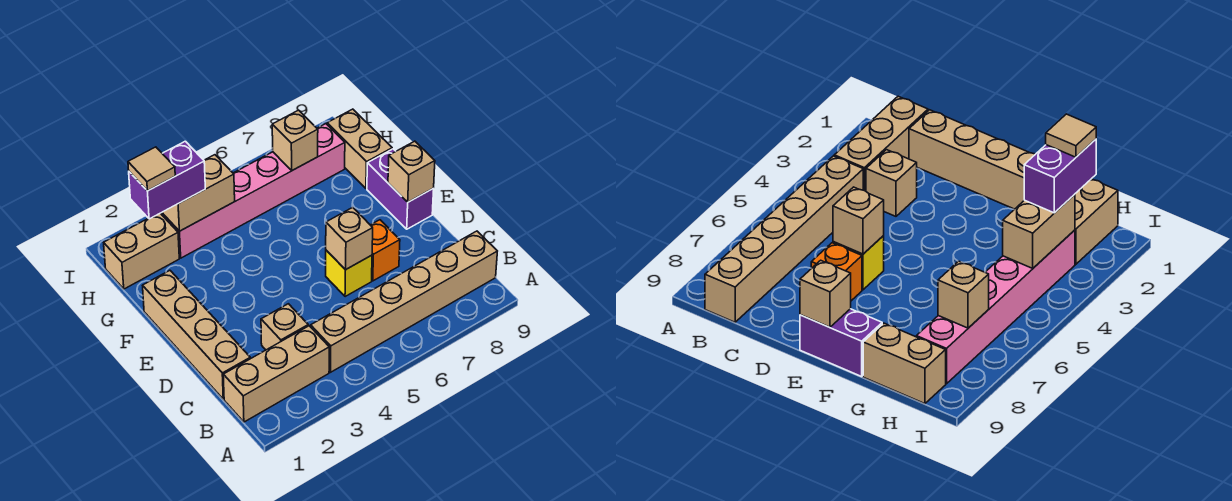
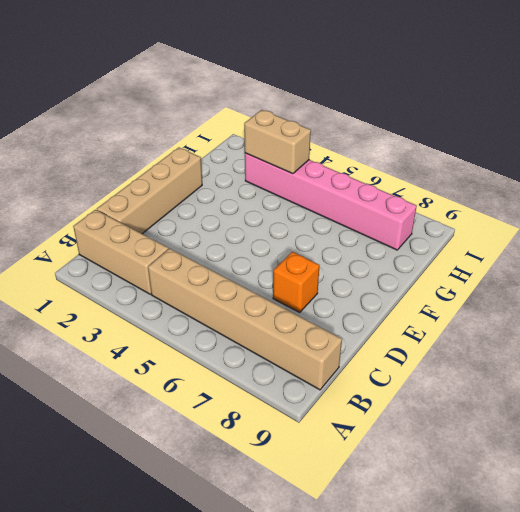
none -> tan brick C3 level 1
none -> yellow brick D6 level 1
none -> purple brick E9:F9 level 1

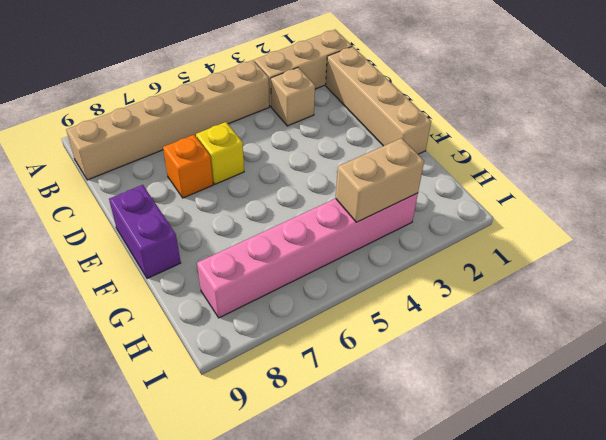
none -> tan brick G9:H9 level 1
none -> tan brick H1:H2 level 1
none -> tan brick D6 level 2

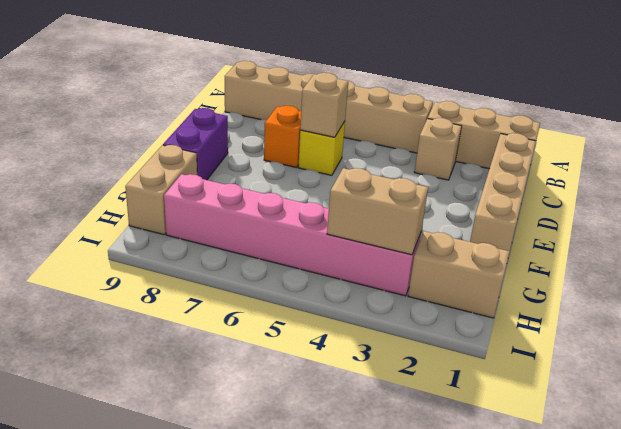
none -> tan brick E9 level 2
none -> tan brick H7 level 2
none -> purple brick H2:H3 level 3

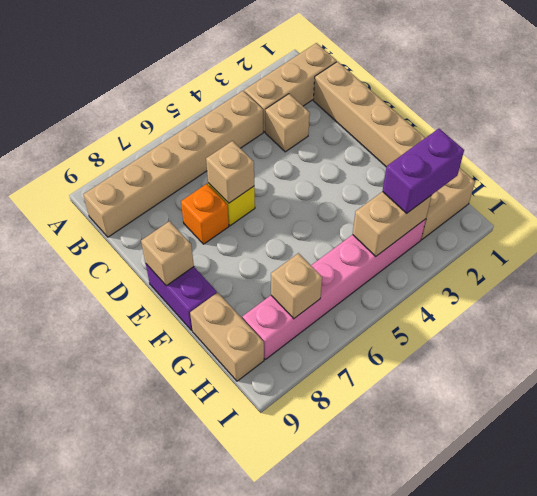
none -> tan tile H2 level 4

